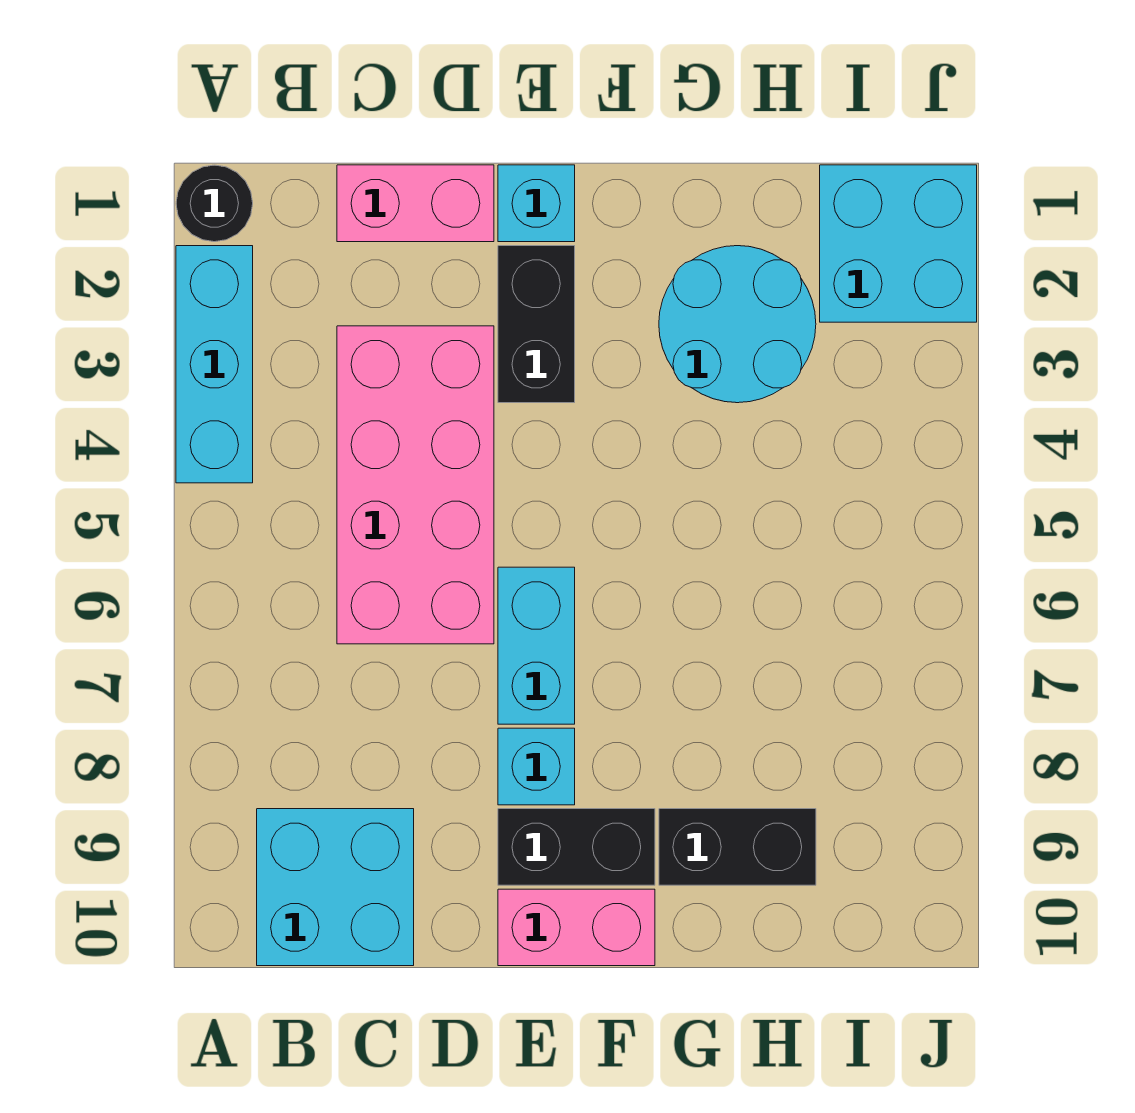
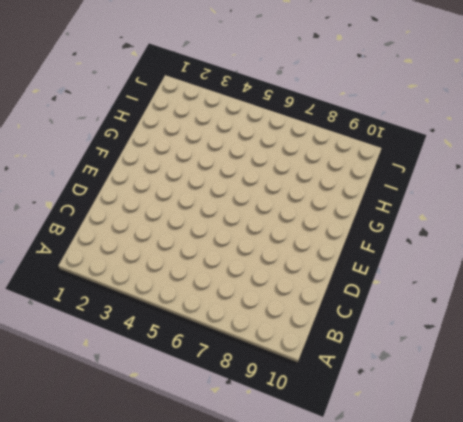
none -> black round brick A1 level 1
none -> cyan brick A2:A4 level 1
none -> cyan brick B9:C10 level 1

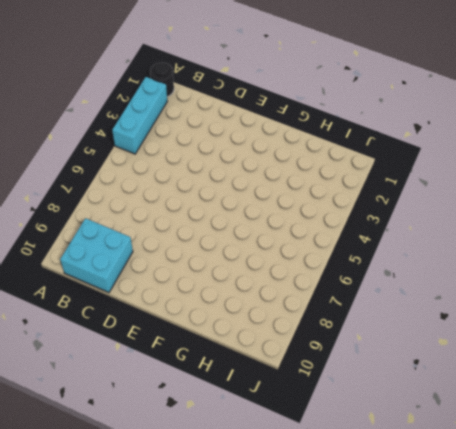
none -> pink brick C1:D1 level 1
none -> pink brick C3:D6 level 1
none -> cyan brick E1 level 1

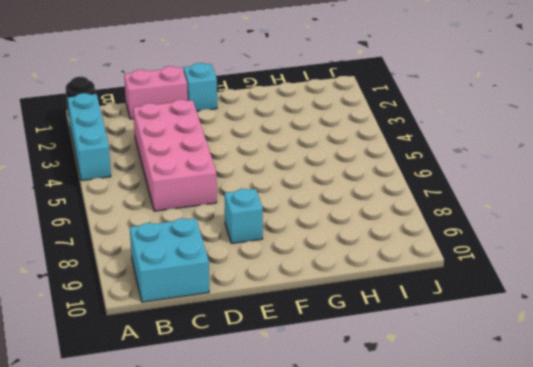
none -> black brick E2:E3 level 1
none -> cyan brick E6:E7 level 1
none -> black brick E9:F9 level 1

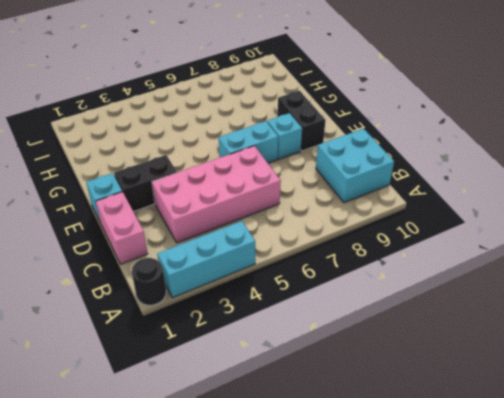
none -> pink brick E10:F10 level 1
none -> cyan round brick G2:H3 level 1
none -> black brick G9:H9 level 1

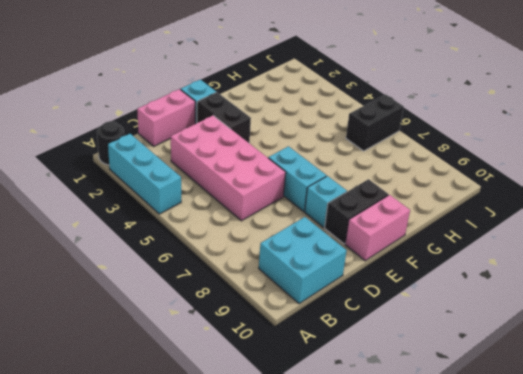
black brick I6:J6 level 1 -> black brick G9:H9 level 1
none -> cyan round brick G2:H3 level 1
none -> cyan brick I1:J2 level 1

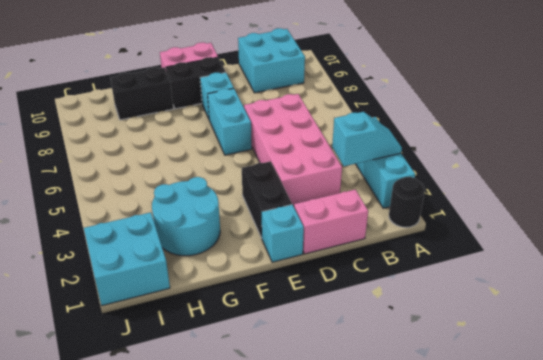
cyan slope A3:B3 level 2 top B -> none

